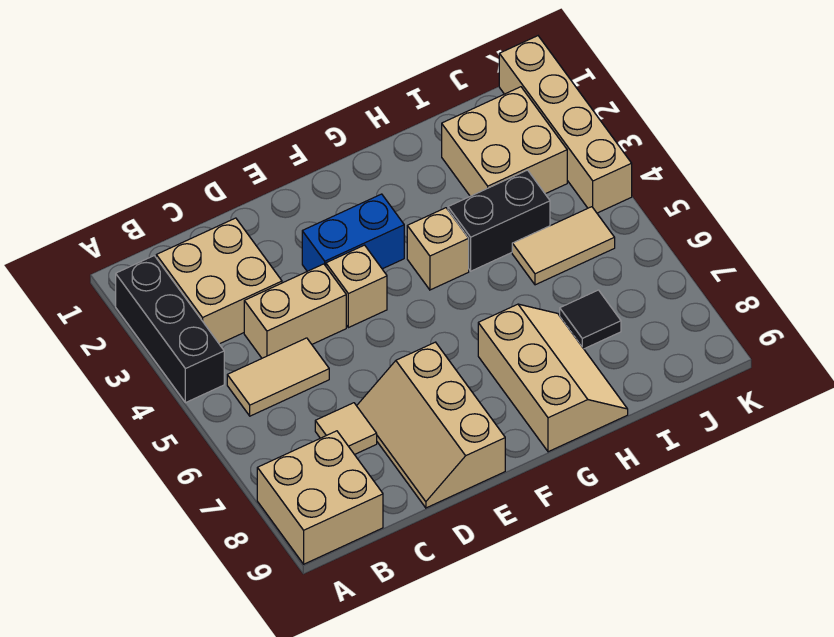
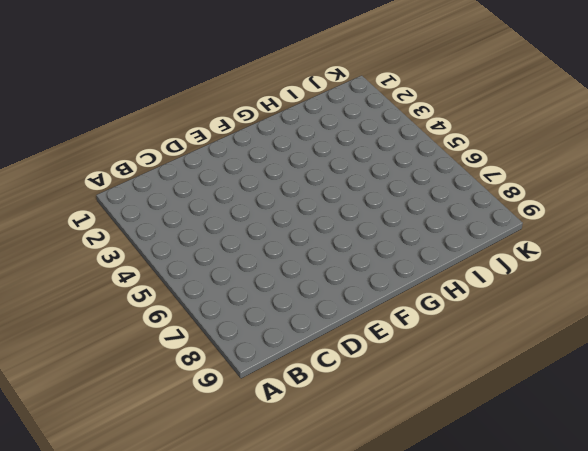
none -> black brick A2:A4 level 1
none -> tan brick A8:B9 level 1
none -> tan brick B2:C3 level 1

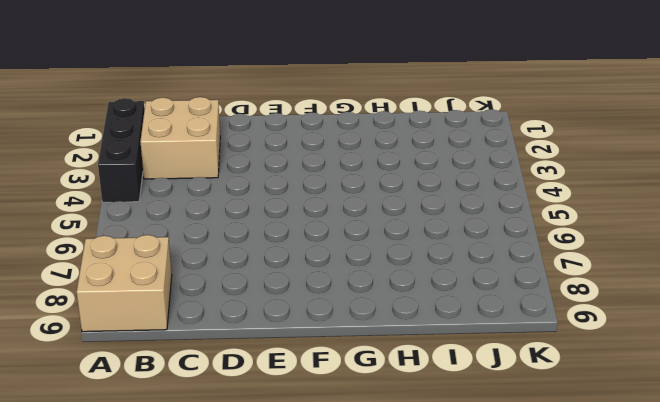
none -> tan tile B5:C5 level 1
none -> tan brick C4:D4 level 1
none -> tan tile C7 level 1

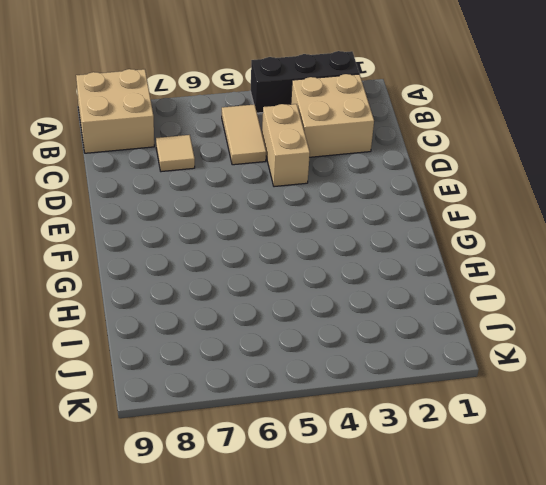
none -> tan slope D7:E9 level 1 top E
none -> blue brick E3:F3 level 1
none -> tan brick E4 level 1

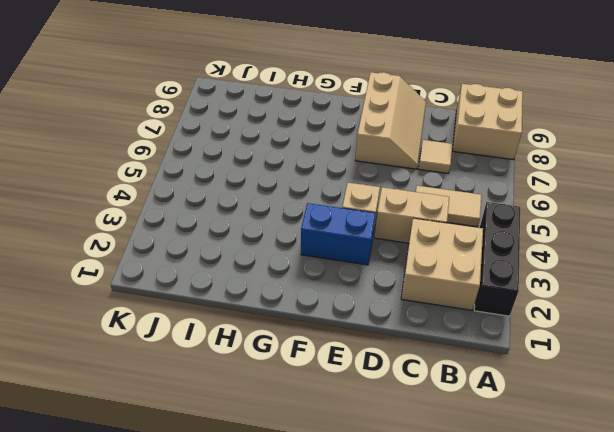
none -> tan brick G4 level 1
none -> tan slope G7:H9 level 1 top G
none -> black brick H4:I4 level 1

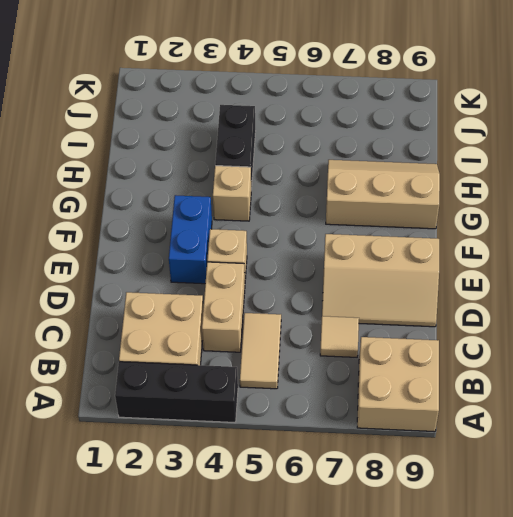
none -> tan brick I2:J3 level 1
none -> tan tile I5:J5 level 1
none -> black tile I7 level 1

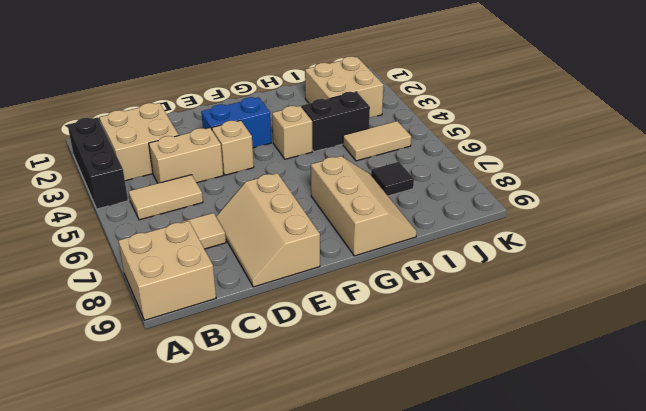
none -> tan brick K1:K4 level 1

